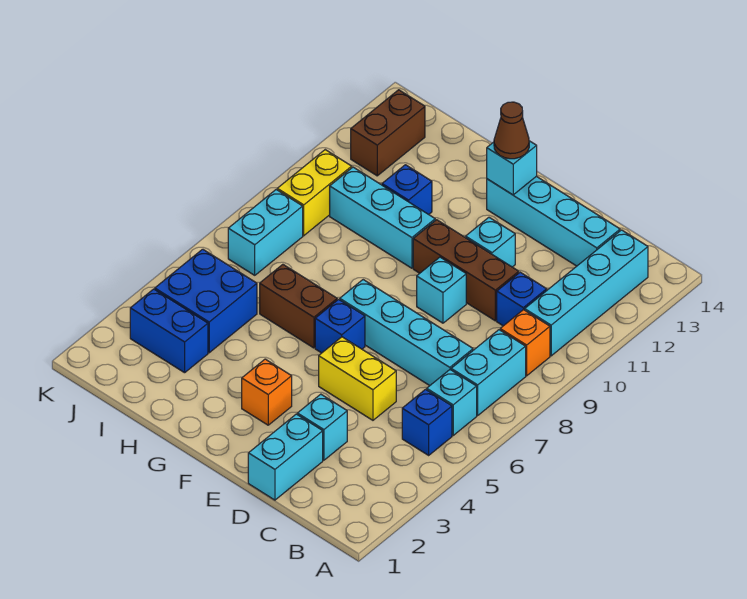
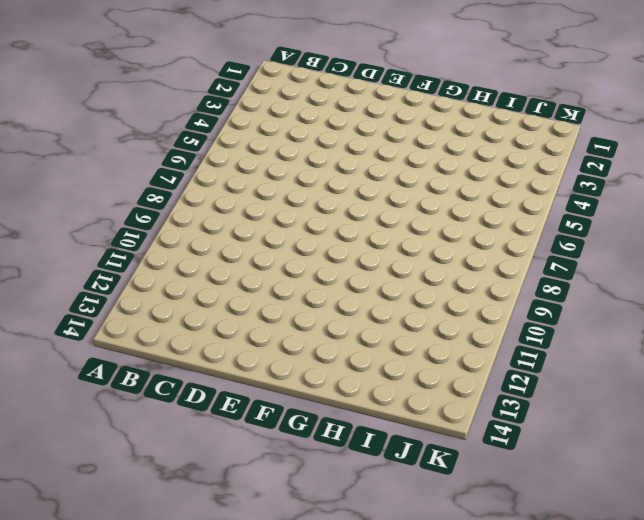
none -> blue brick B5 level 1
none -> cyan brick B6 level 1
none -> cyan brick B7:B8 level 1

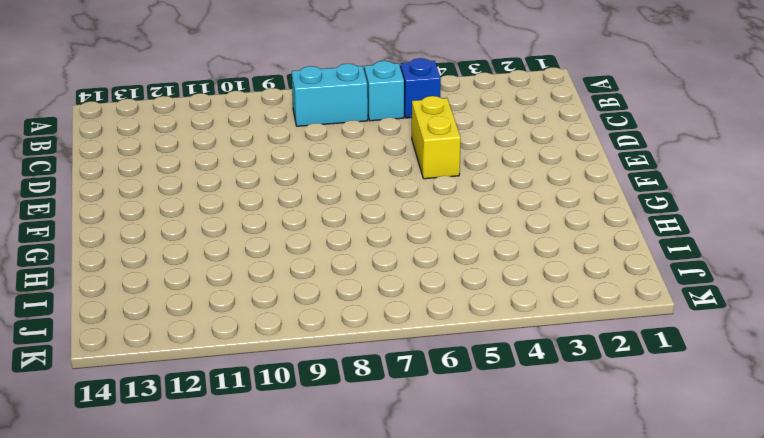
none -> orange brick B9 level 1
none -> cyan brick B10:B13 level 1
none -> cyan brick C7:F7 level 1

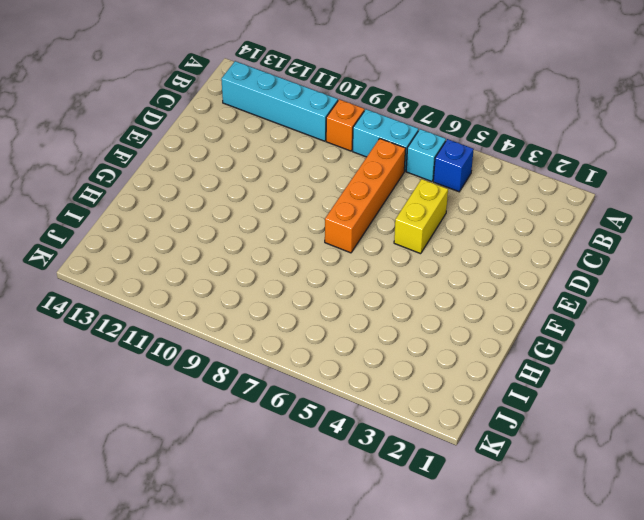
orange brick C7:F7 level 1 -> cyan brick C7:F7 level 1
none -> blue brick C10 level 1
none -> cyan brick C13:F13 level 1
none -> cyan brick D1:D2 level 1

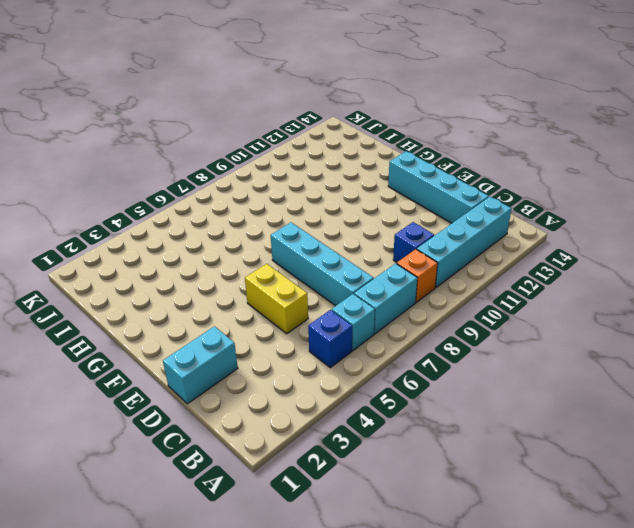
none -> cyan brick D3 level 1
none -> brown brick D10:F10 level 1
none -> cyan brick E9 level 1

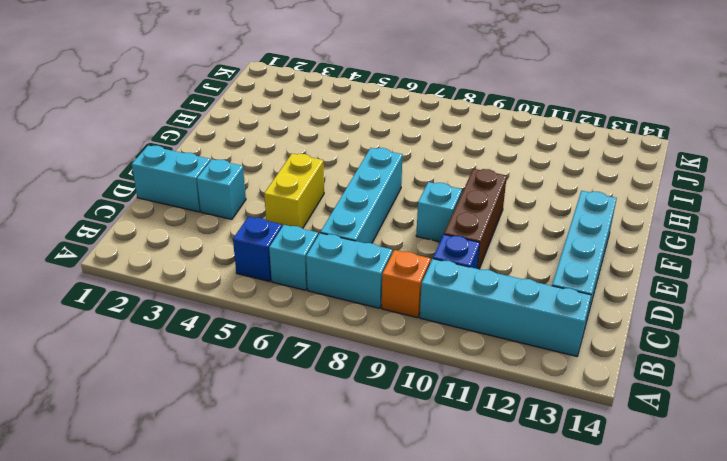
none -> cyan brick E11 level 1
none -> orange brick F3 level 1
none -> blue brick F6 level 1

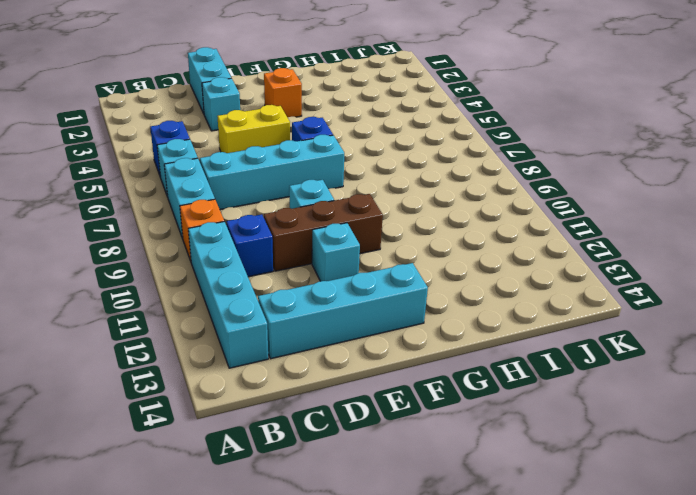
none -> brown brick G6:H6 level 1
none -> cyan brick G10:I10 level 1
none -> blue brick H11 level 1

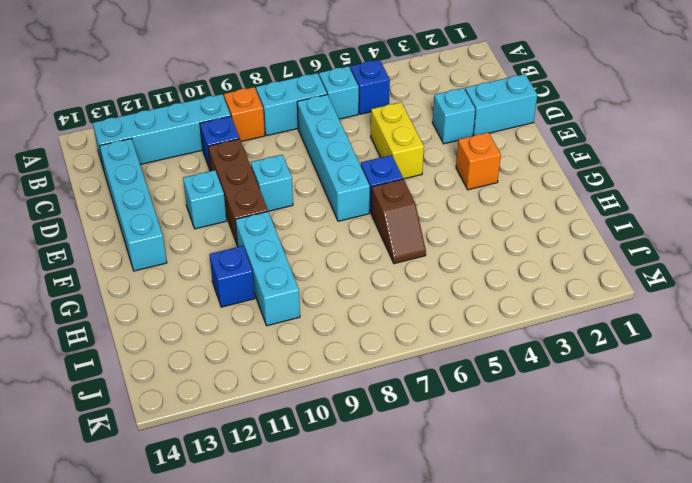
brown slope G6:H6 level 1 top G -> brown brick G6:H6 level 1
none -> blue brick I3:J3 level 1
none -> blue brick I4:J5 level 1
none -> cyan brick J7:J8 level 1

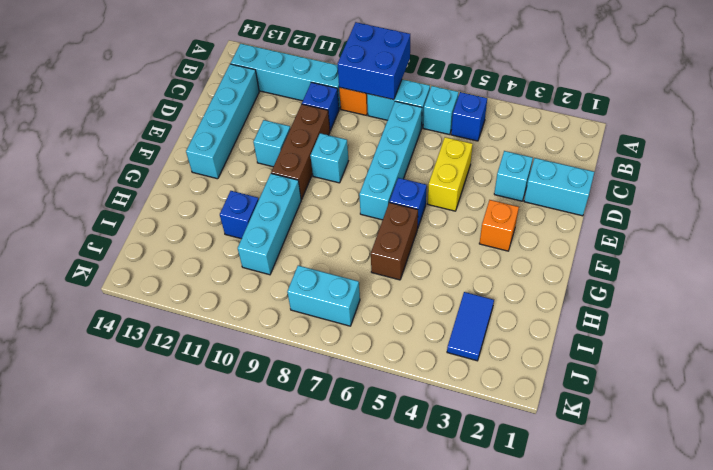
blue brick A8:B9 level 2 -> blue brick I4:J5 level 1
blue tile I3:J3 level 1 -> blue brick I3:J3 level 1
none -> yellow brick J9:J10 level 1
none -> brown brick J12:J13 level 1
none -> cyan brick F13 level 2

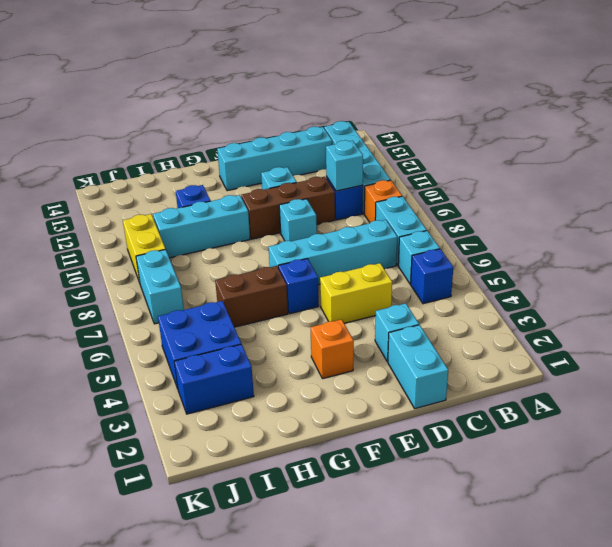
cyan brick C10 level 2 -> cyan brick F13 level 2
none -> brown brick J12:J13 level 1
none -> brown cone F13 level 3

